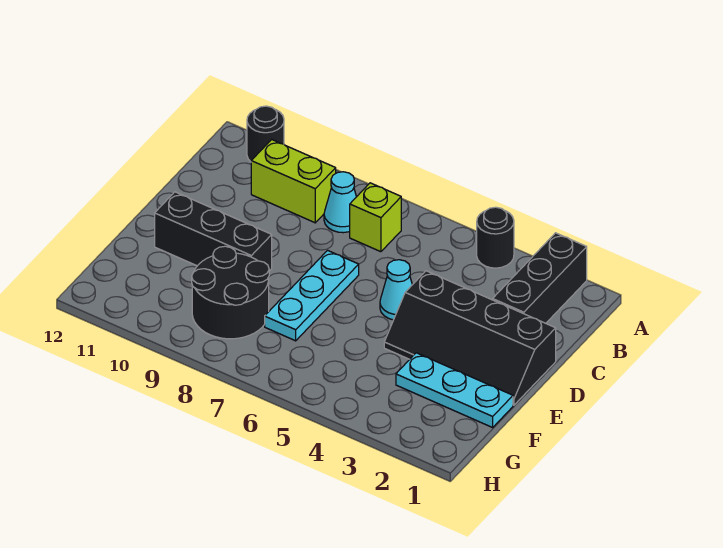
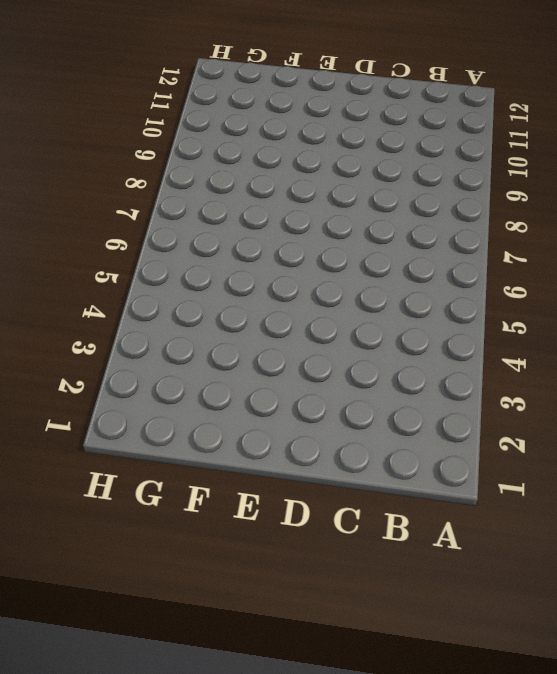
none -> black brick A2:C2 level 1
none -> black round brick A4 level 1
none -> black round brick A11 level 1

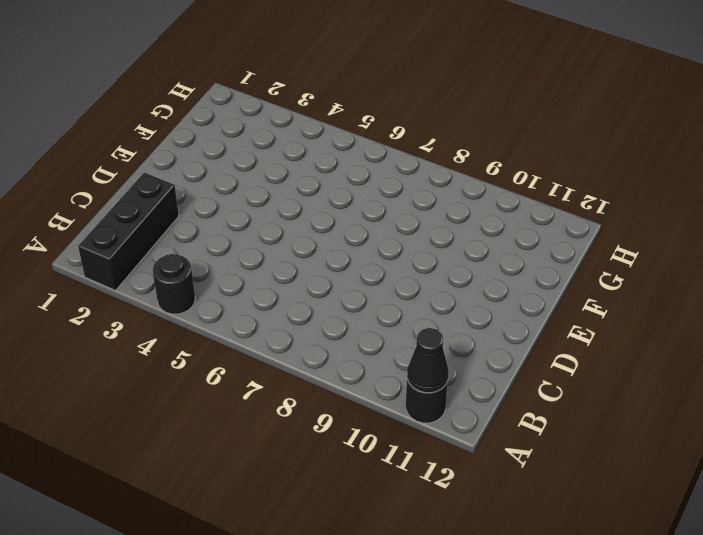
black cone A11 level 2 -> none
none -> lime brick B7 level 1
none -> cyan cone B8 level 1
none -> lime brick B9:B10 level 1

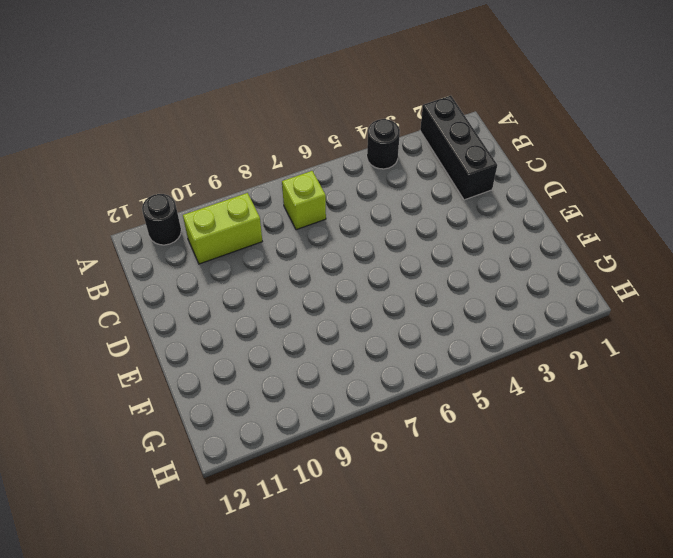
none -> cyan cone B8 level 1
none -> black slope D1:E4 level 1 top D
none -> cyan cone D5 level 1

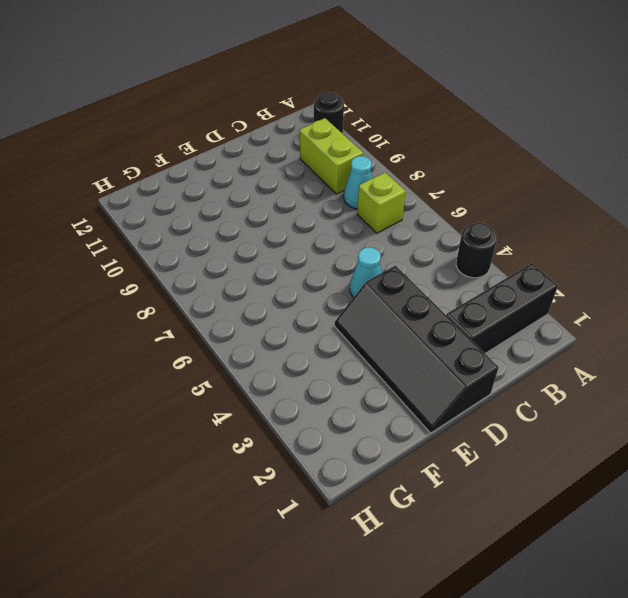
none -> cyan plate D7:F7 level 1
none -> black brick E9:E11 level 1
none -> cyan plate F1:F3 level 1

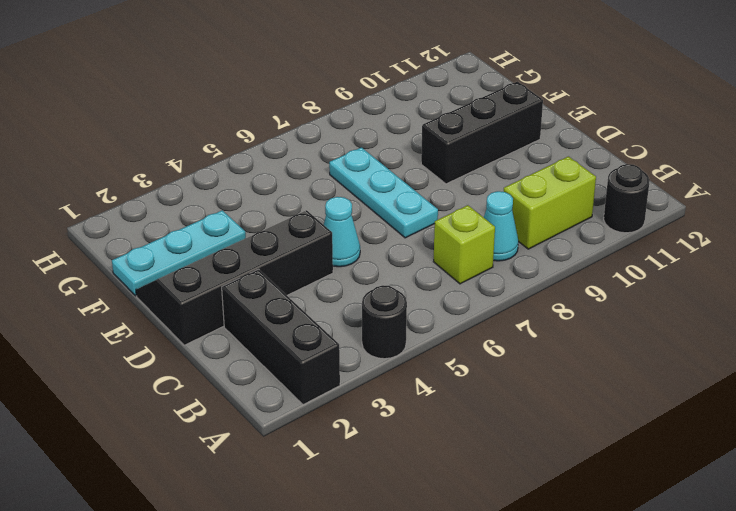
none -> black round brick F8:G9 level 1

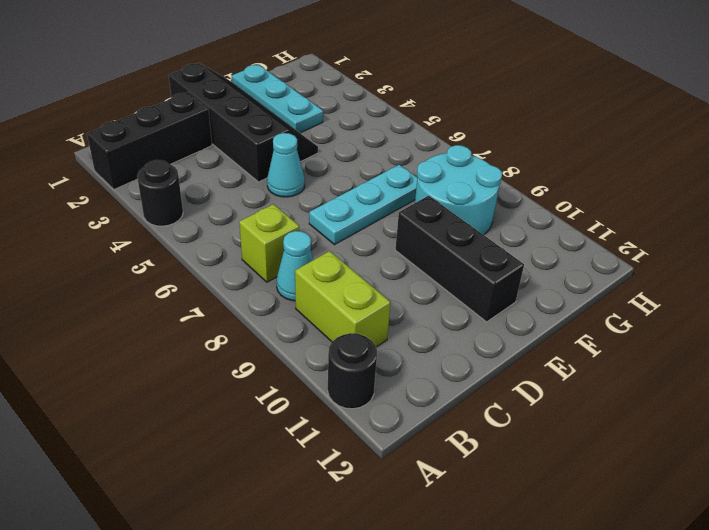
cyan round brick F8:G9 level 1 -> black round brick F8:G9 level 1

